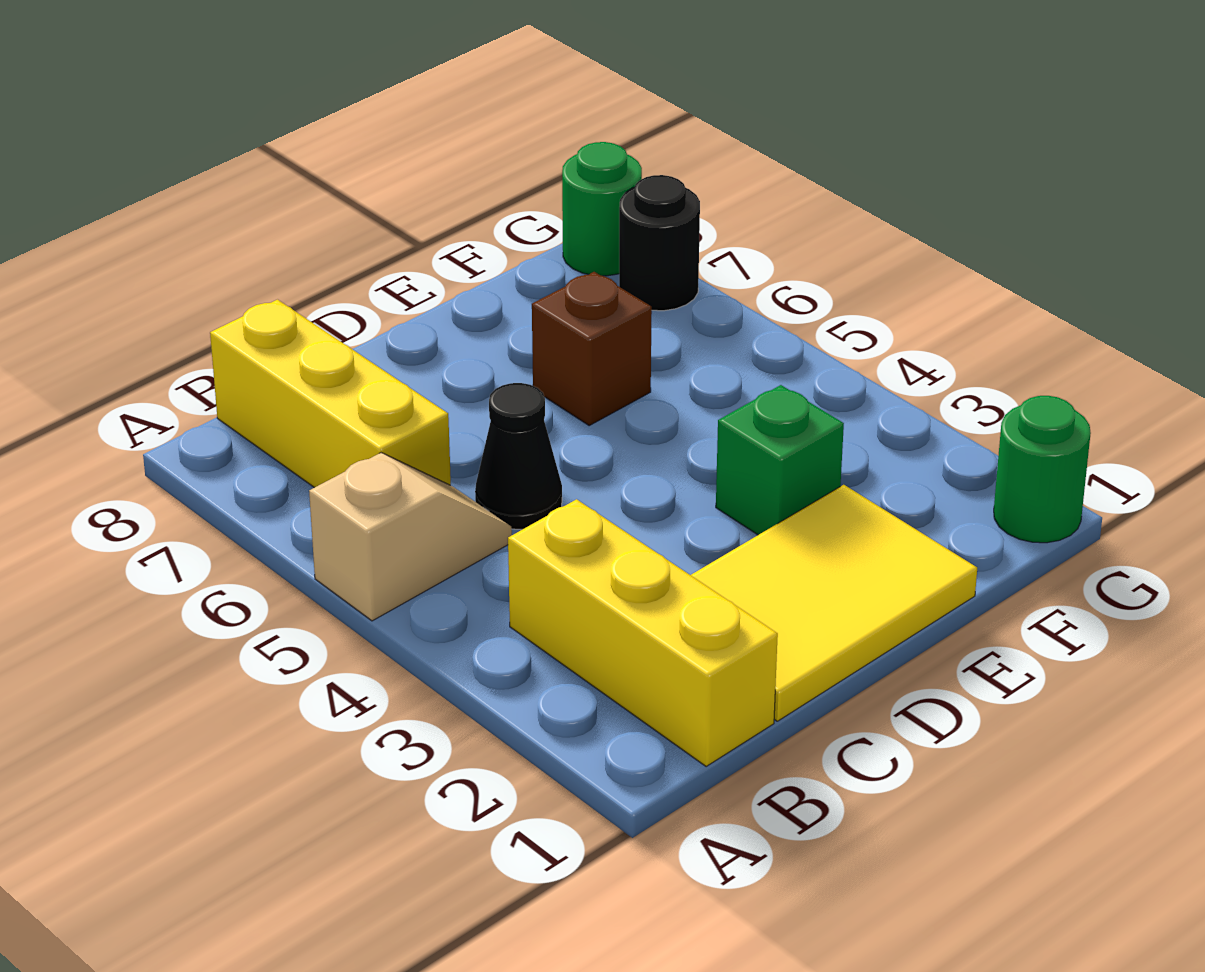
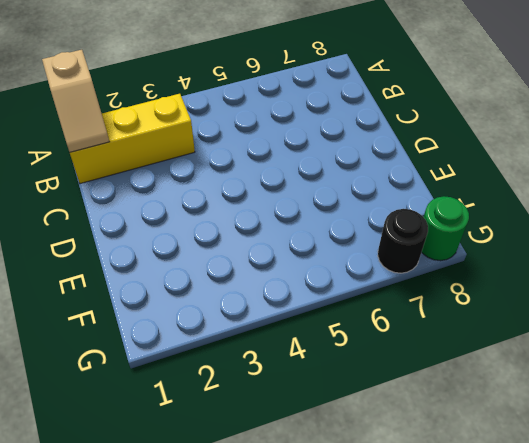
tan slope A1:B1 level 2 top A -> tan slope A5:B5 level 1 top A
none -> yellow brick B6:B8 level 1
none -> yellow tile C1:E2 level 1

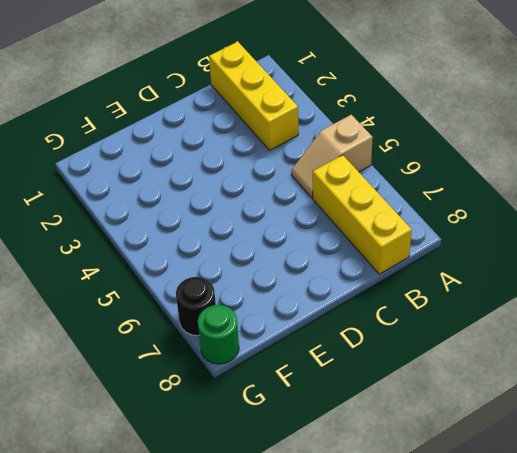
none -> yellow tile C1:E2 level 1
none -> black cone C5 level 1

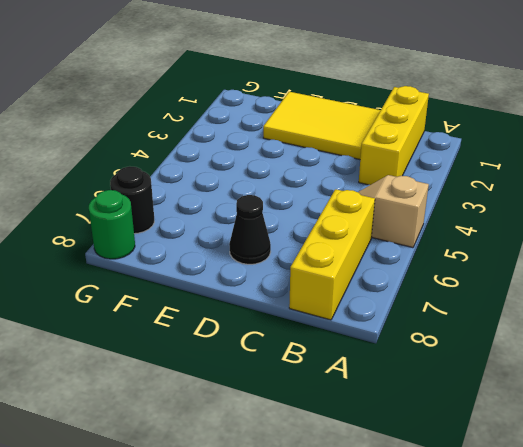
black cone D7 level 1 -> black cone C5 level 1
none -> green brick E3 level 1
none -> brown brick E6 level 1

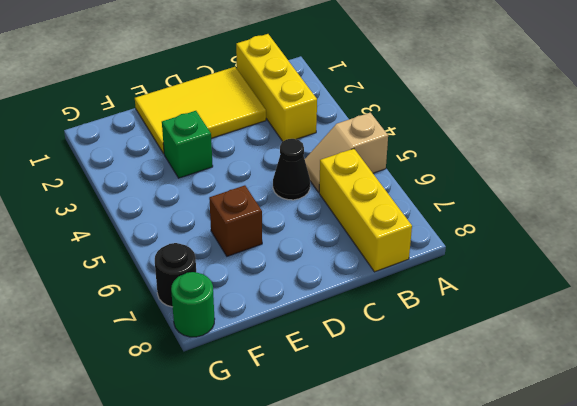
none -> green round brick G1 level 1

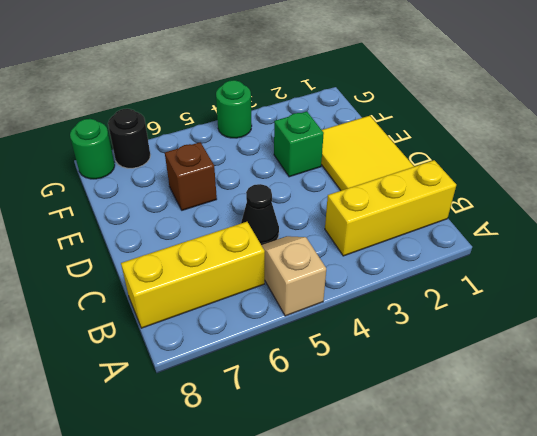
green round brick G4 level 1 -> green round brick G1 level 1

